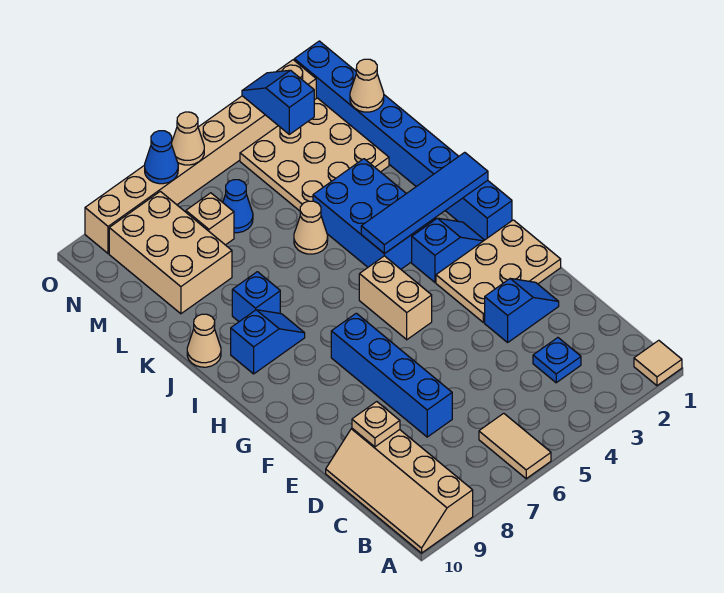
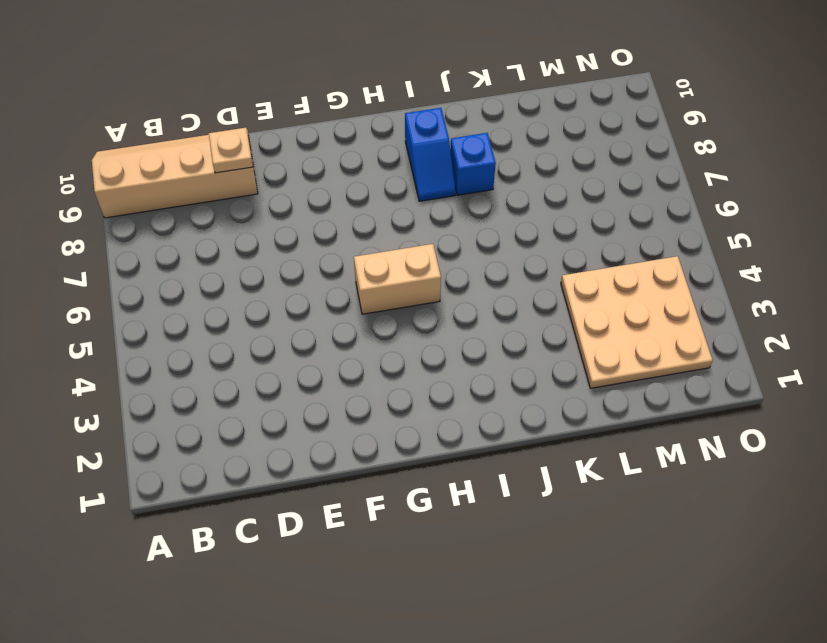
none -> tan tile A1 level 1
none -> tan tile A6:B6 level 1
none -> blue plate C3 level 1

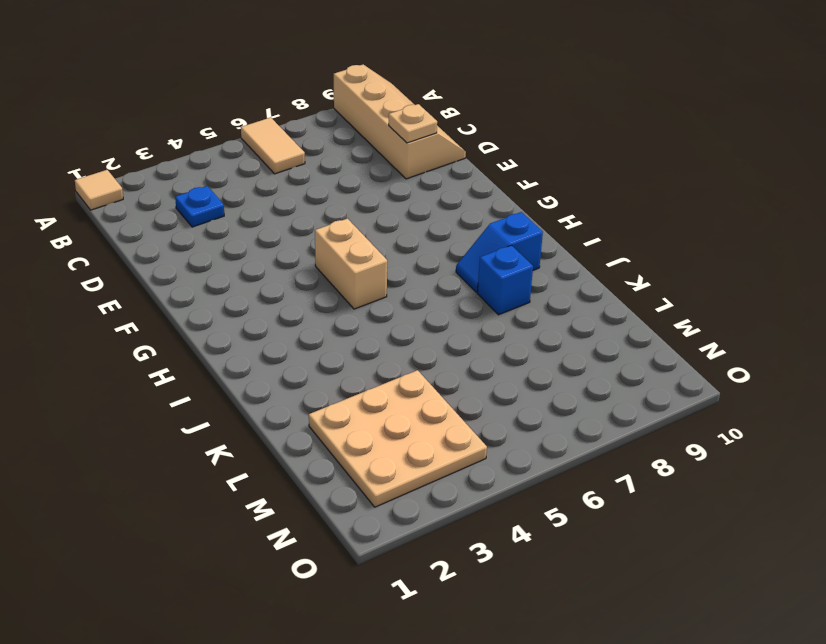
none -> blue brick D7:G7 level 1
none -> blue slope E2:E3 level 1 top 3
none -> tan plate F1:G3 level 1

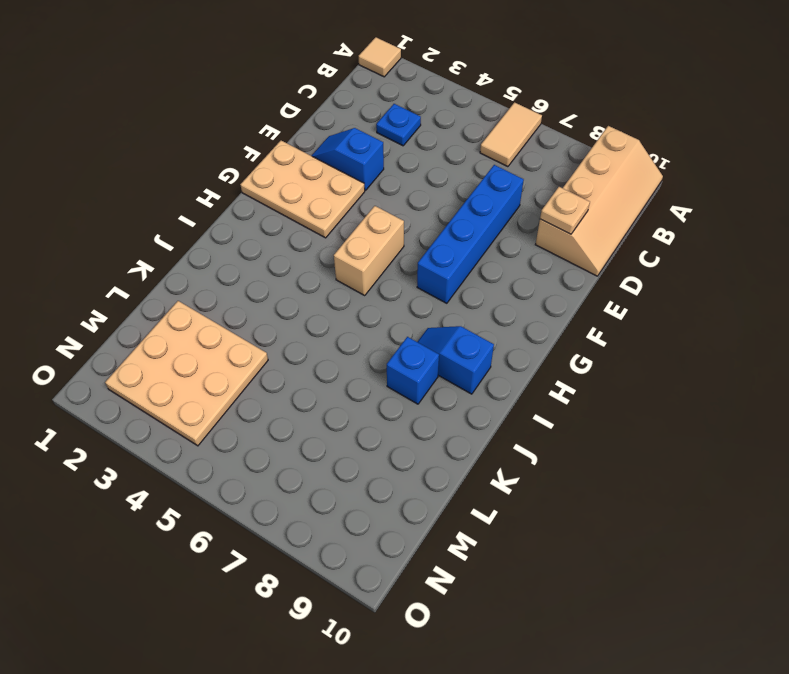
none -> blue brick H1:O1 level 1
none -> blue slope H2:H3 level 1 top 3
none -> blue brick I3:K4 level 1

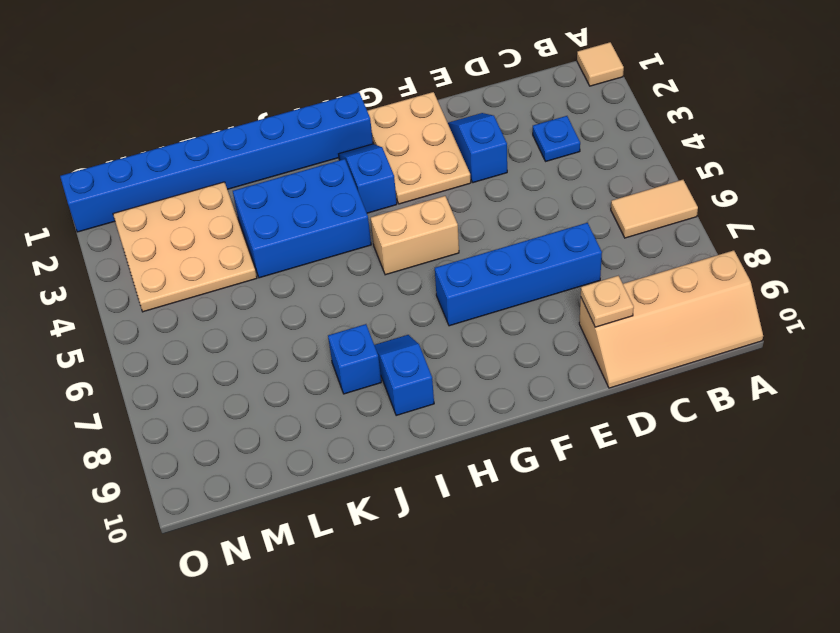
none -> tan cone J10 level 1
none -> tan cone K5 level 1
none -> tan brick L8:N9 level 1

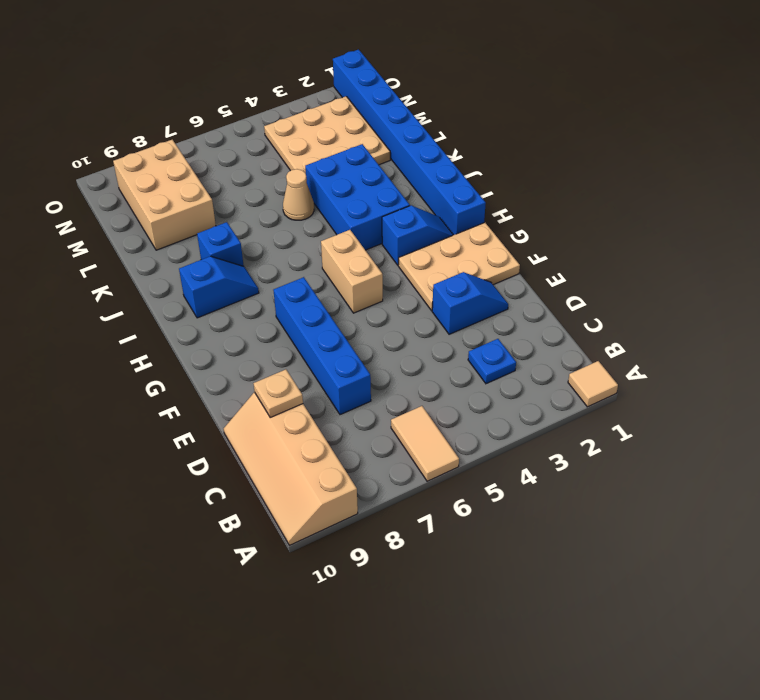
none -> tan cone J10 level 1
none -> blue cone M6 level 1
none -> tan brick M7 level 1

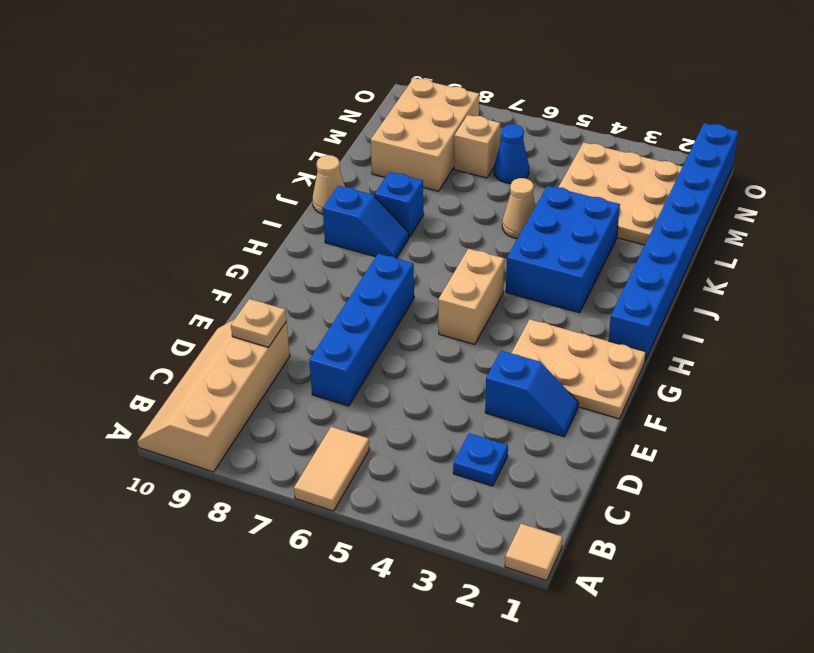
none -> blue slope H2:H3 level 1 top 3
none -> tan brick O2:O9 level 1
none -> blue tile I1:I4 level 2

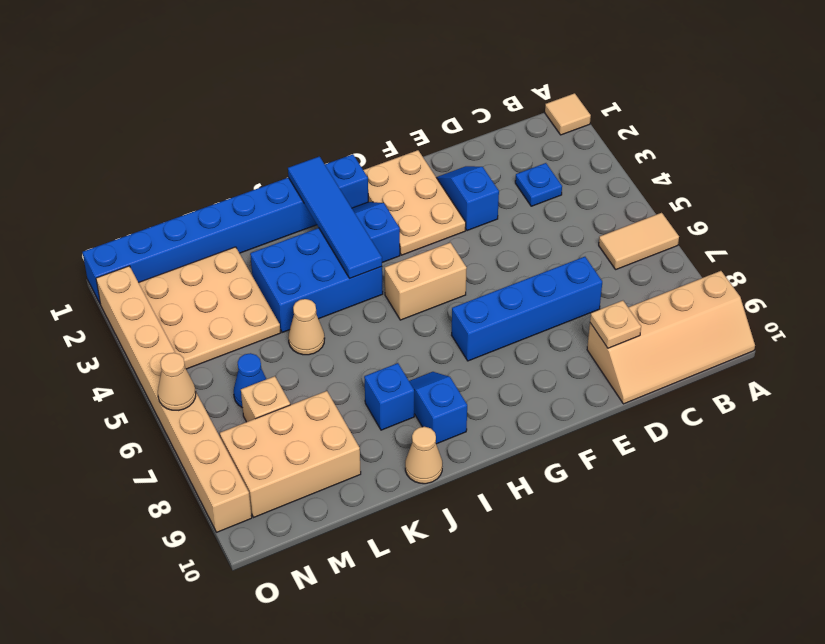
none -> tan cone M1 level 2
none -> blue slope N3:O3 level 2 top N
none -> blue cone O7 level 2

